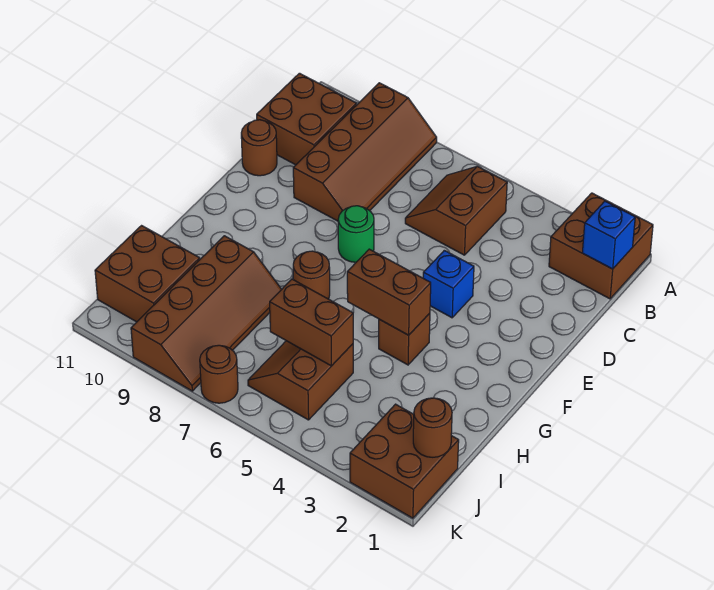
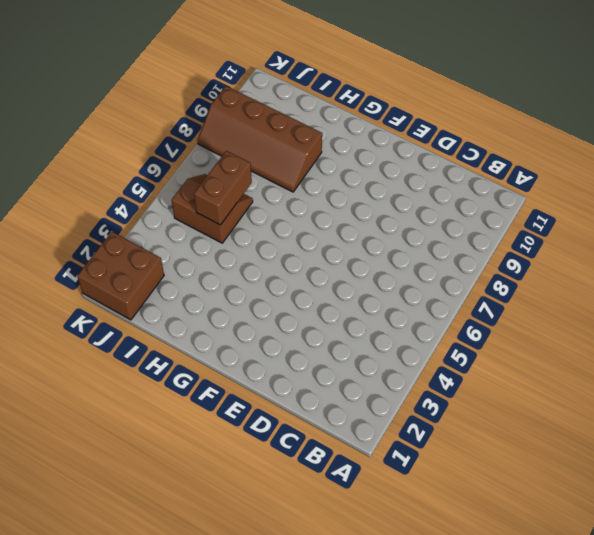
none -> brown brick A1:B2 level 1
none -> brown slope A8:D9 level 1 top 9
none -> brown slope B5:C6 level 1 top 5

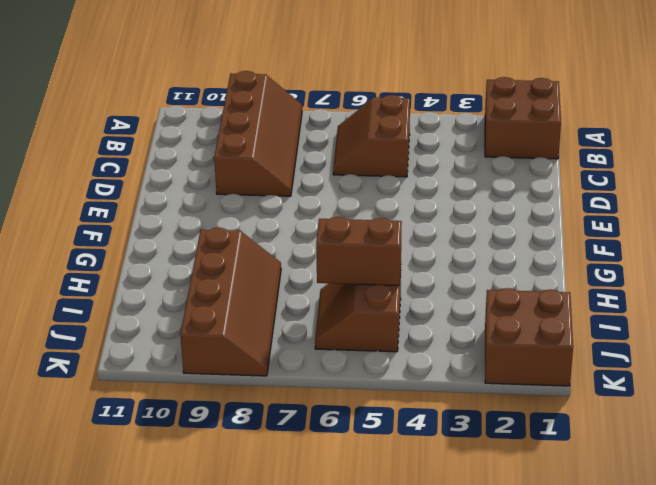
none -> brown brick B10:C11 level 1
none -> brown round brick D11 level 1
none -> blue brick E4 level 1

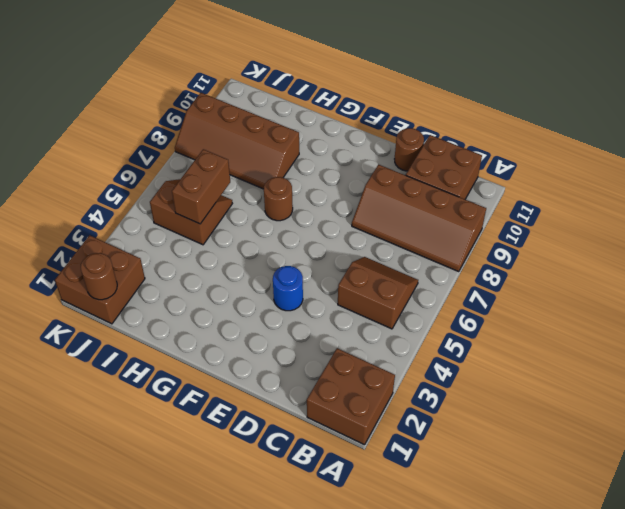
blue round brick E4 level 1 -> blue brick E4 level 1
none -> green round brick E7 level 1
none -> brown brick G4 level 1
none -> brown brick I10:J11 level 1

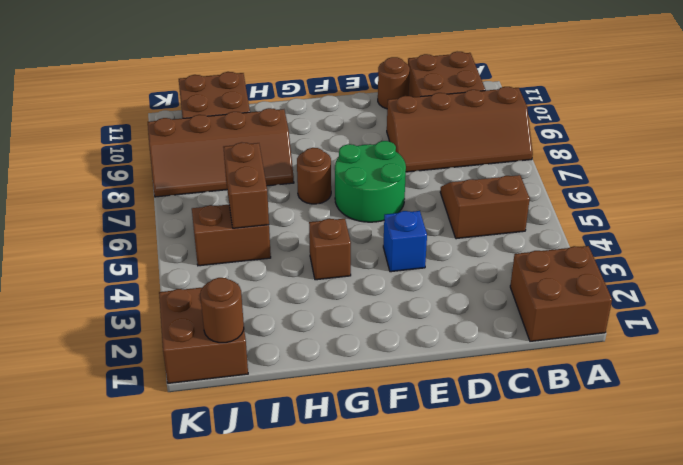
green round brick E6:F7 level 1 -> green round brick E7 level 1
none -> brown round brick K7 level 1
none -> blue brick B1 level 2
none -> brown brick G4:G5 level 2

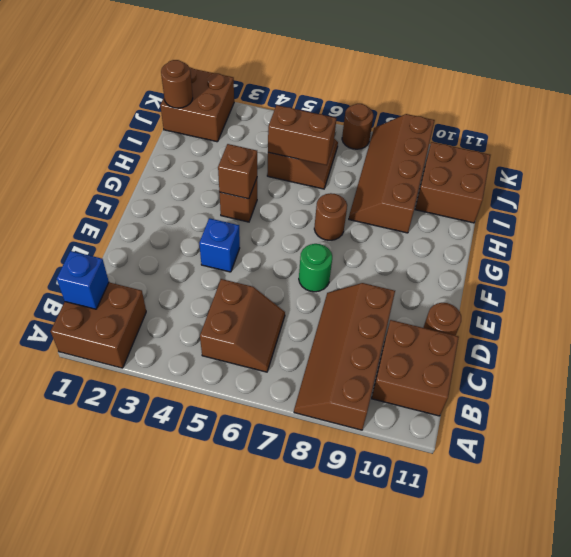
brown brick G4 level 2 -> brown brick G4:G5 level 2

